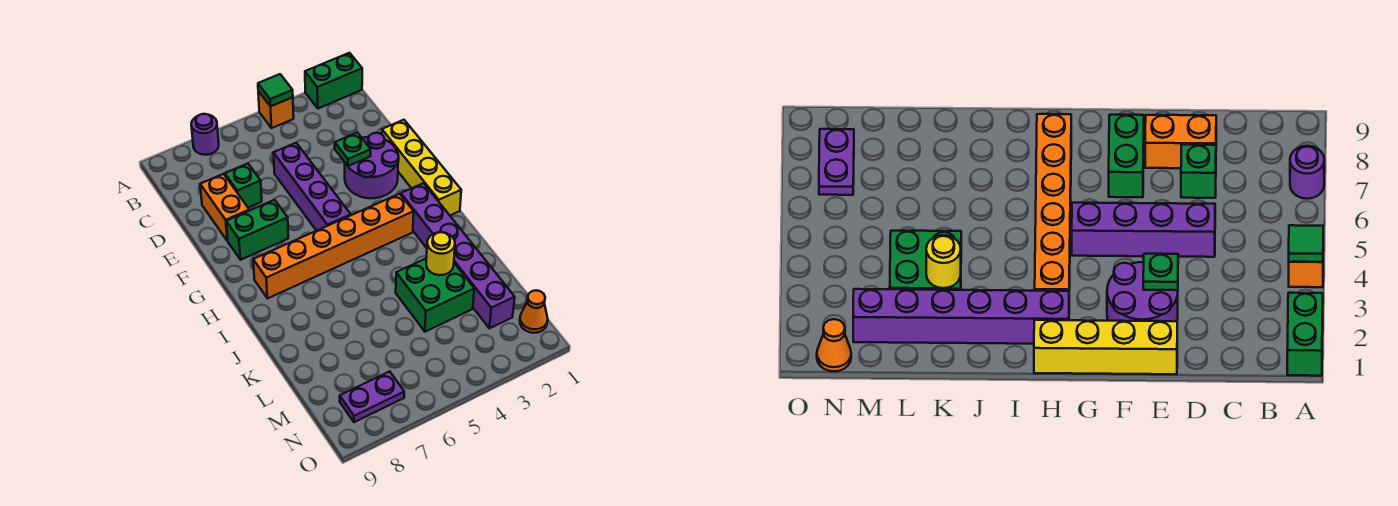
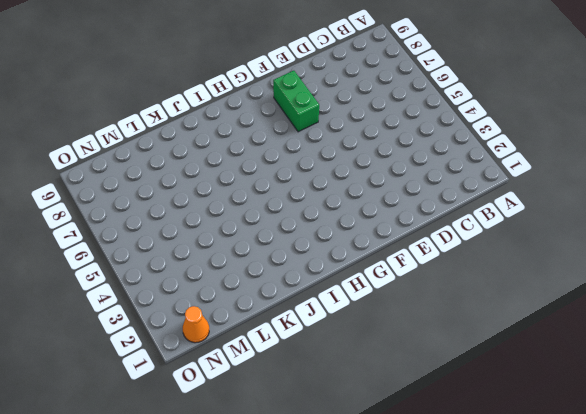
none -> green brick A1:A2 level 1
none -> orange brick A4 level 1
none -> purple round brick A7 level 1

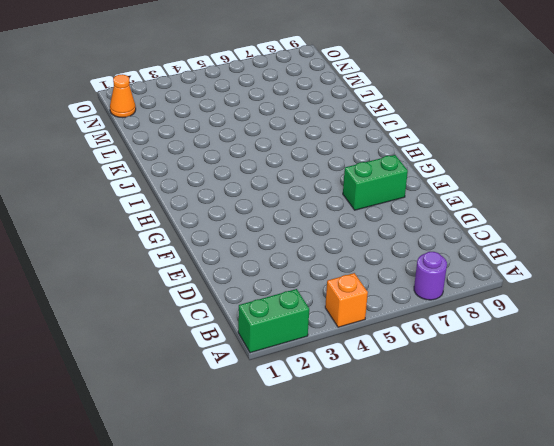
none -> purple brick D5:G5 level 1
none -> green brick D7 level 1
none -> orange brick D8:E8 level 1

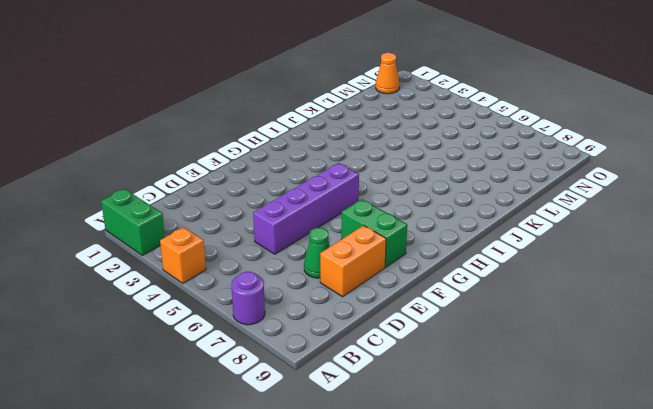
green cone D7 level 1 -> green brick D7 level 1
none -> yellow brick E1:H1 level 1
none -> purple round brick E2:F3 level 1
none -> purple brick H2:M2 level 1

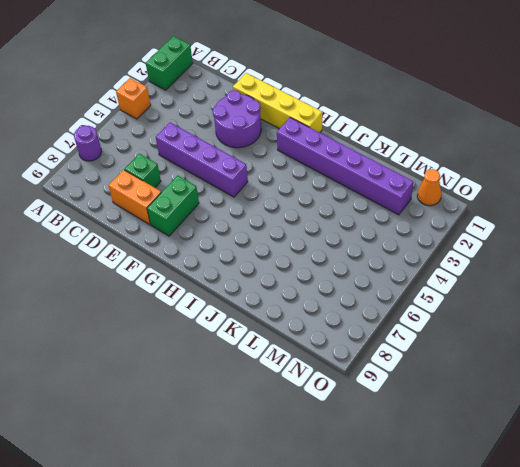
none -> orange brick H3:H8 level 1
none -> green brick K3:L4 level 1
none -> purple plate N7:N8 level 1

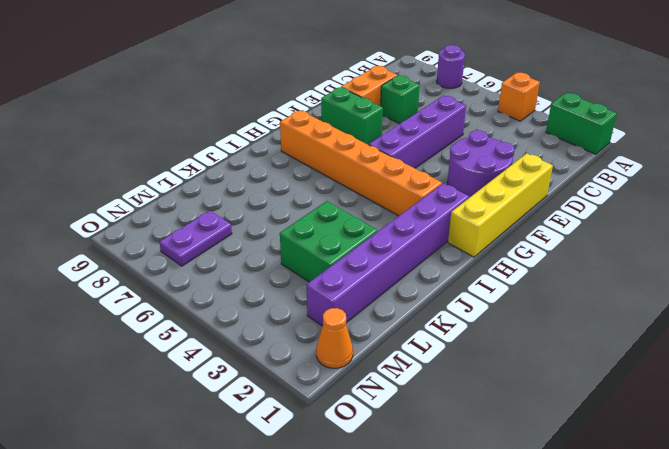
purple plate M7:N7 level 1 -> purple plate N7:N8 level 1
none -> green tile A4 level 2
none -> green plate E3 level 2
none -> yellow round brick K3 level 2

